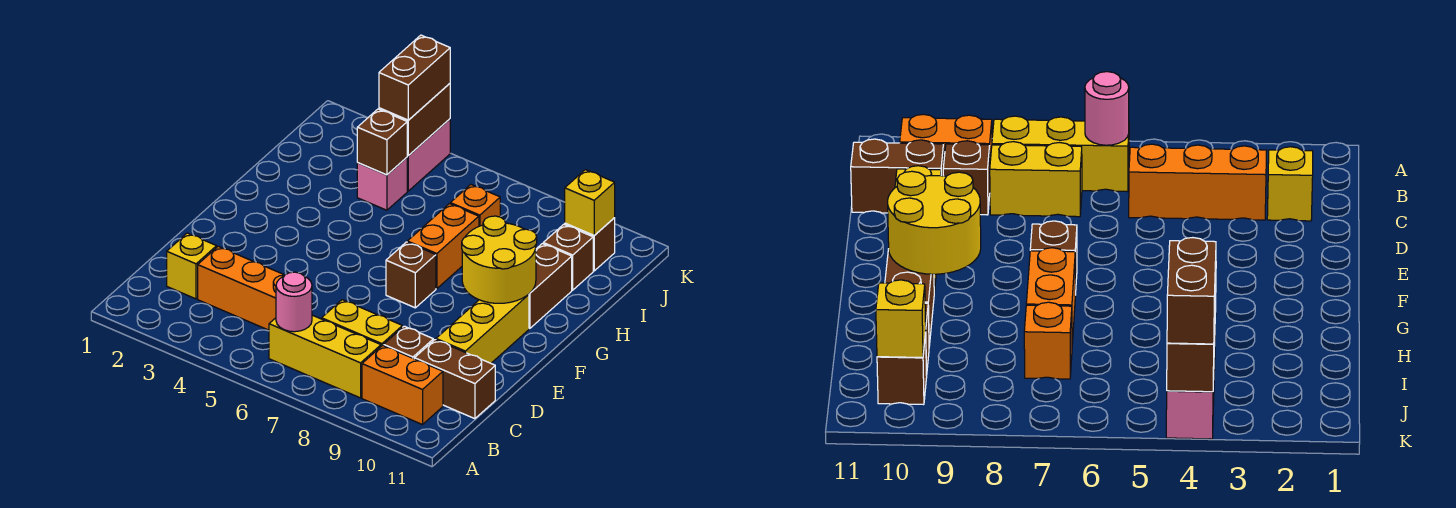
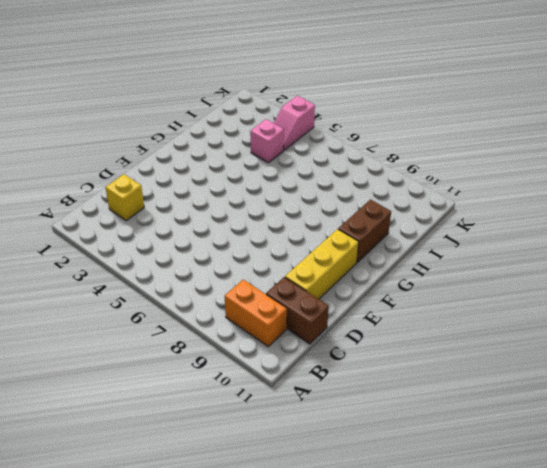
pink slope J4:K4 level 1 top K -> pink brick J4:K4 level 1
none -> yellow brick B6:B8 level 1
none -> orange brick C3:C5 level 1
none -> yellow brick C7:C8 level 1

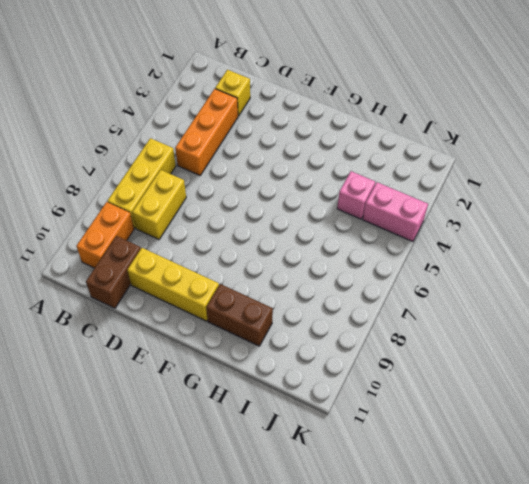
none -> brown brick C9 level 1
none -> brown brick F7 level 1
none -> orange brick G7:H7 level 1

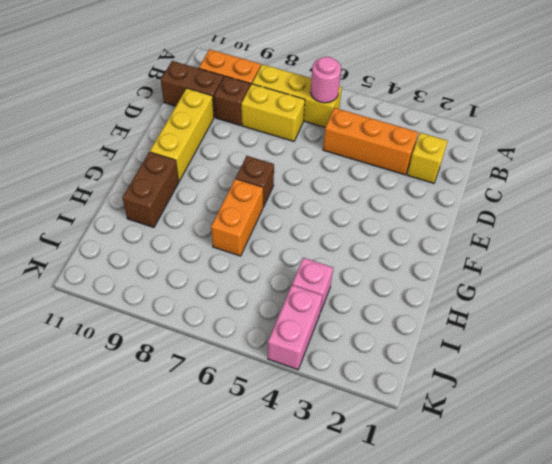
none -> orange brick I7 level 1
none -> brown brick I10 level 1
none -> brown brick J10 level 1

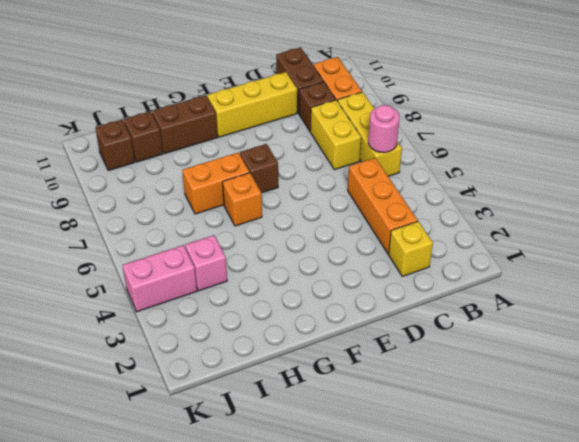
orange brick G6 level 1 -> orange brick I7 level 1
none -> yellow round brick F9:G10 level 2
none -> brown brick I4 level 2
none -> brown brick J4:K4 level 2

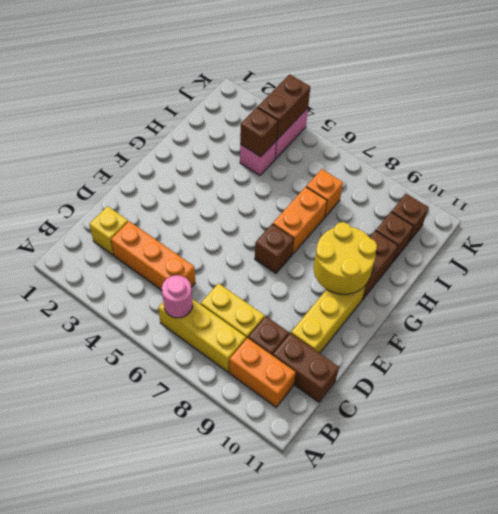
none -> yellow brick J10 level 2
none -> brown brick J4:K4 level 3

